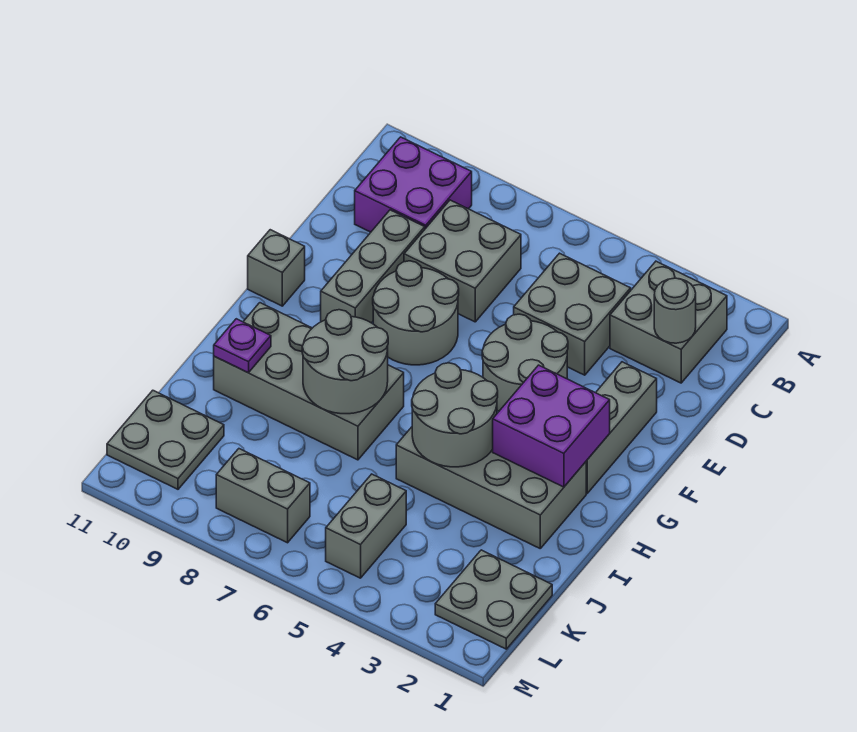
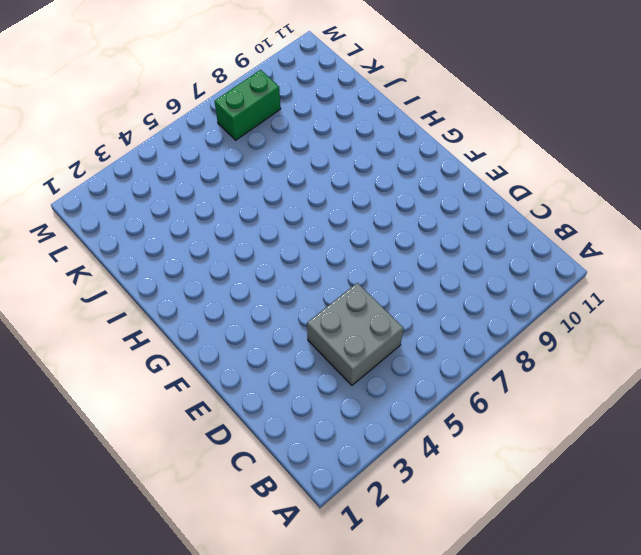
green brick L7:L8 level 1 -> grey brick L7:L8 level 1
none -> grey brick B2:C3 level 1
none -> purple brick B9:C10 level 1
none -> grey brick C7:D8 level 1

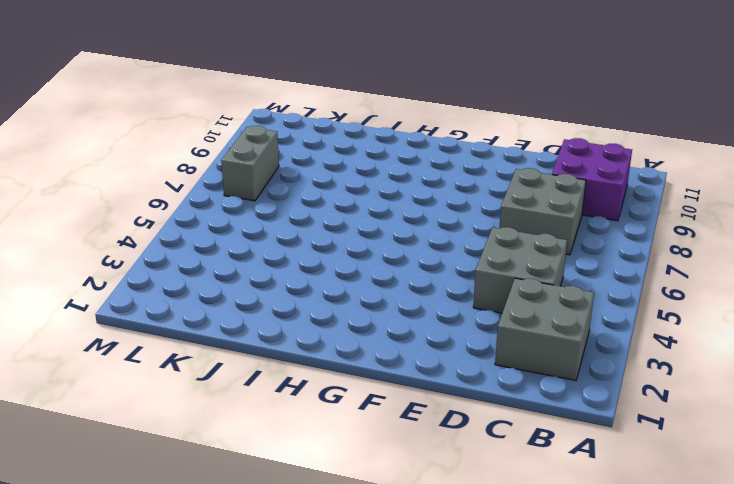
none -> grey brick D9:F9 level 1
none -> grey brick E2:G2 level 1
none -> grey round brick E4:F5 level 1

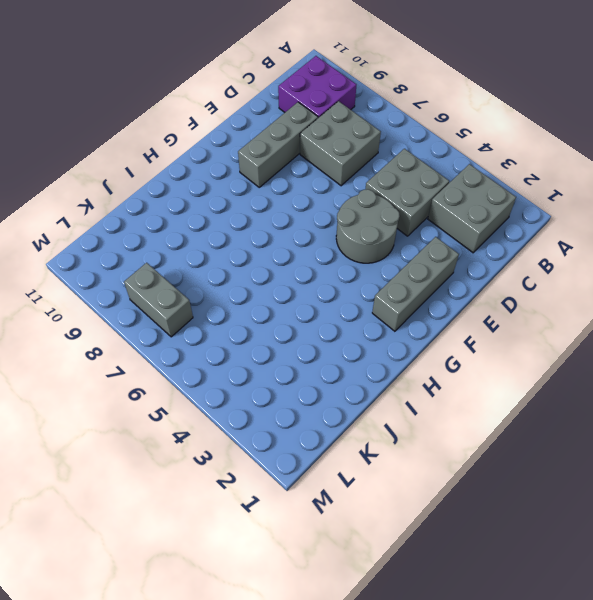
none -> grey round brick E7:F8 level 1
none -> grey brick F11 level 1
none -> grey brick H2:I5 level 1

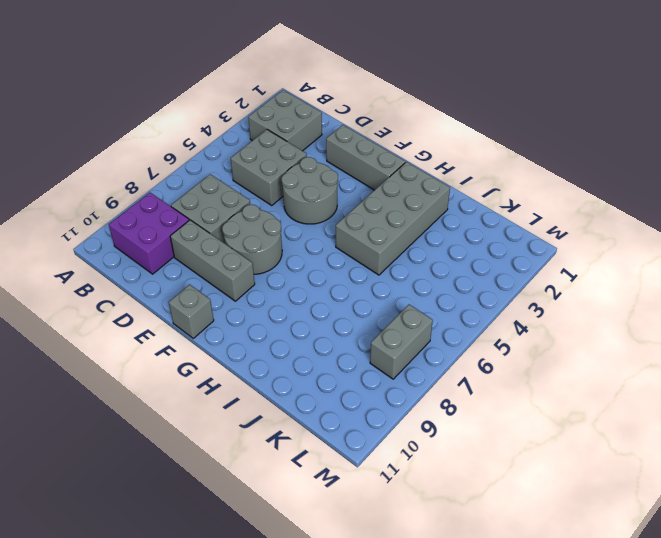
none -> grey brick H7:I10 level 1
none -> grey plate K1:L2 level 1
none -> grey brick K5:L5 level 1

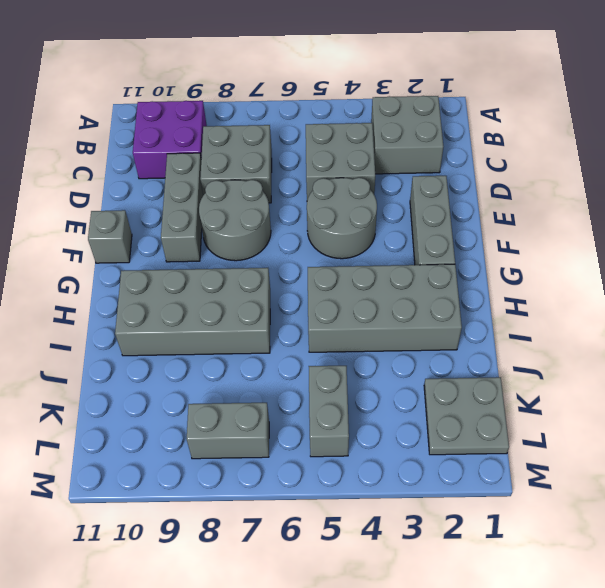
none -> grey plate K10:L11 level 1
none -> grey round brick C2 level 2
none -> purple brick G2:H3 level 2

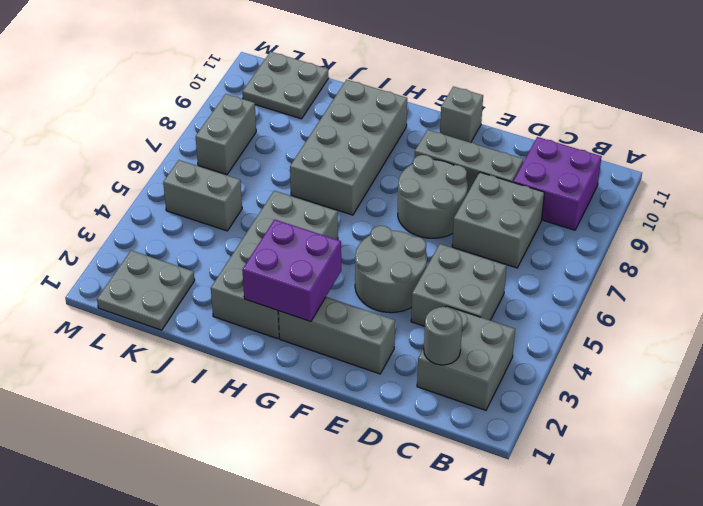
none -> grey round brick H4:I5 level 2
none -> grey round brick H7:I8 level 2
none -> purple plate I10 level 2

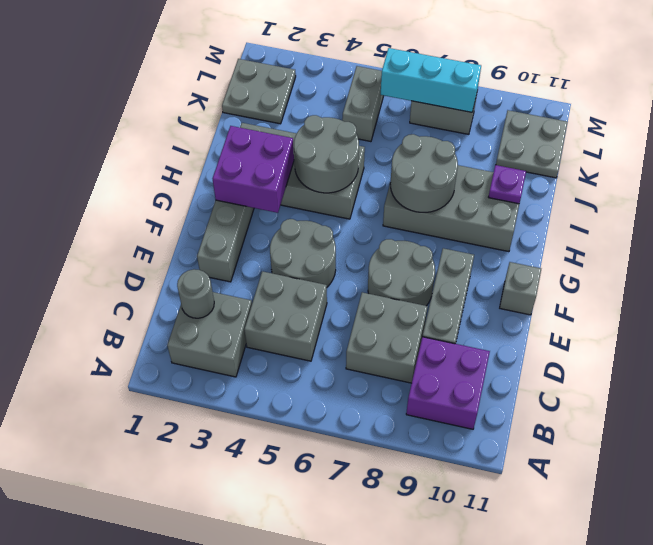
cyan brick L6:L8 level 2 -> none

